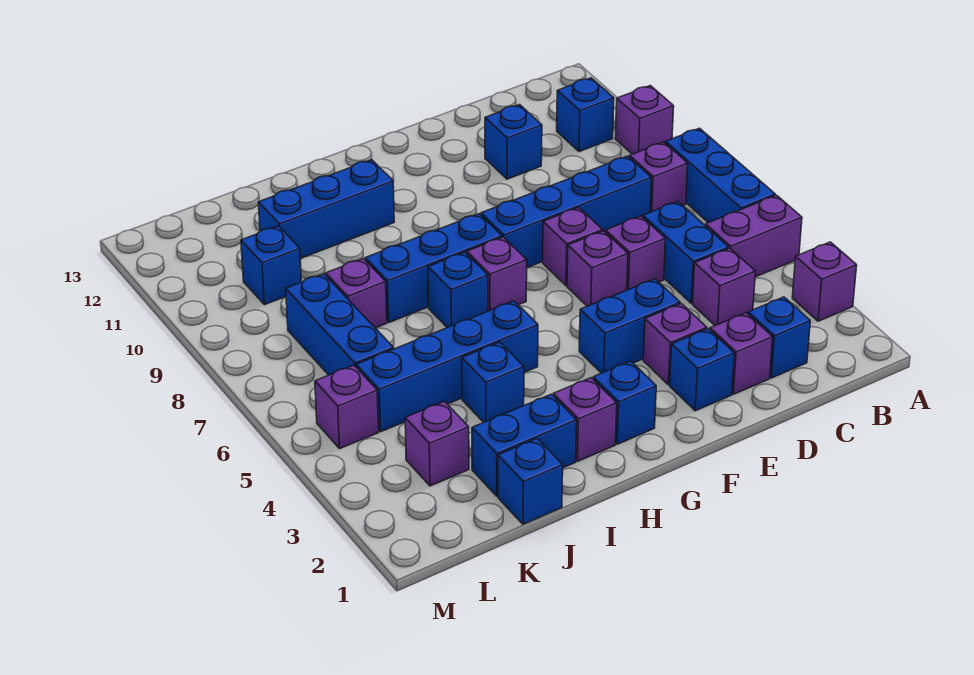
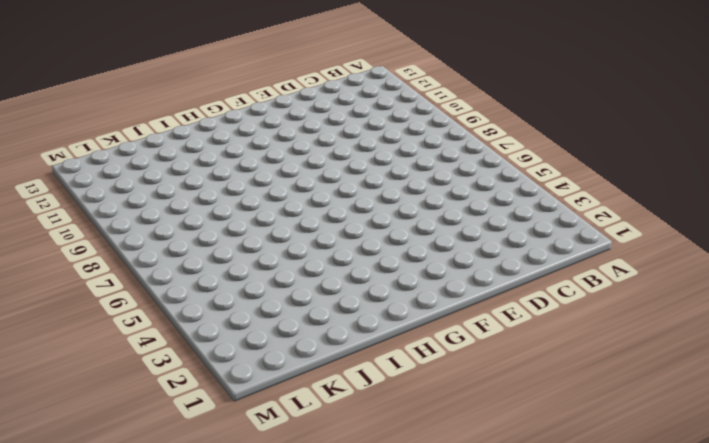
none -> purple brick A3 level 1
none -> purple brick A5:B5 level 1
none -> blue brick A6:A8 level 1
none -> purple brick A10 level 1

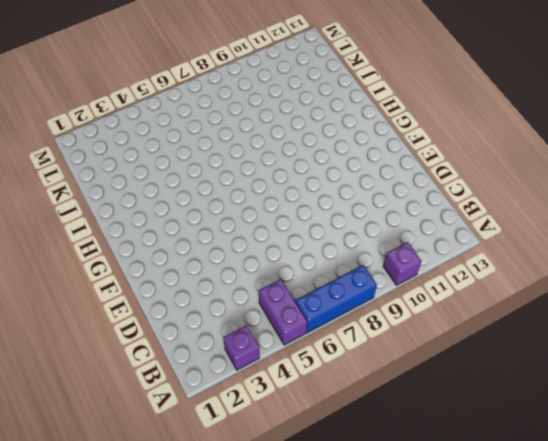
none -> purple brick B8 level 1
none -> blue brick B11 level 1
none -> blue brick C2 level 1
none -> purple brick C4 level 1

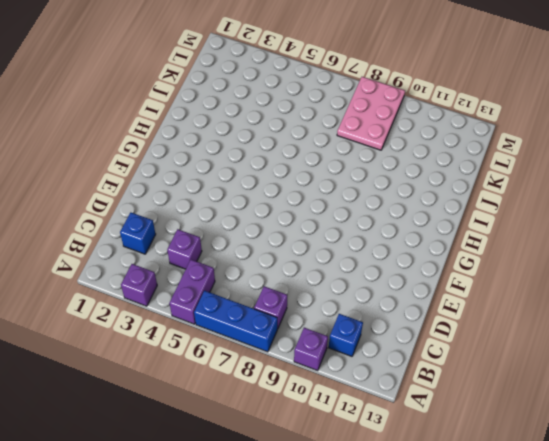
pink plate K8:M9 level 1 -> blue brick K6:K8 level 1
none -> blue brick C5:C6 level 1
none -> blue brick C8:F8 level 1
none -> purple brick D2 level 1
none -> purple brick D6 level 1

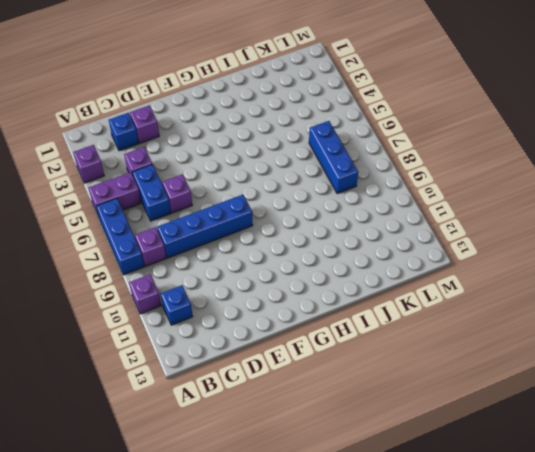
none -> blue brick D11 level 1
none -> blue brick E2 level 1
none -> purple brick E3 level 1
none -> blue brick E4:F4 level 1

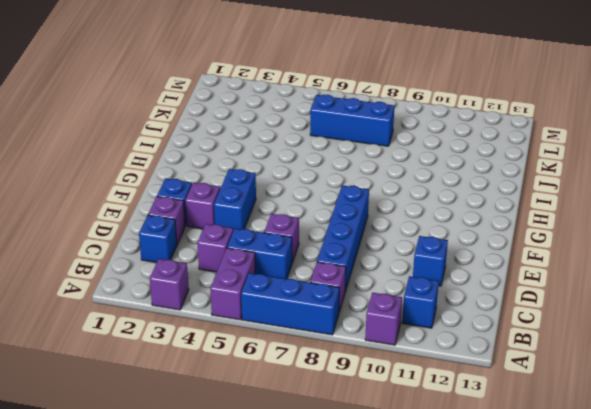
none -> purple brick E6 level 1
none -> purple brick E7 level 1
none -> blue brick G2 level 1
none -> purple brick G7 level 1

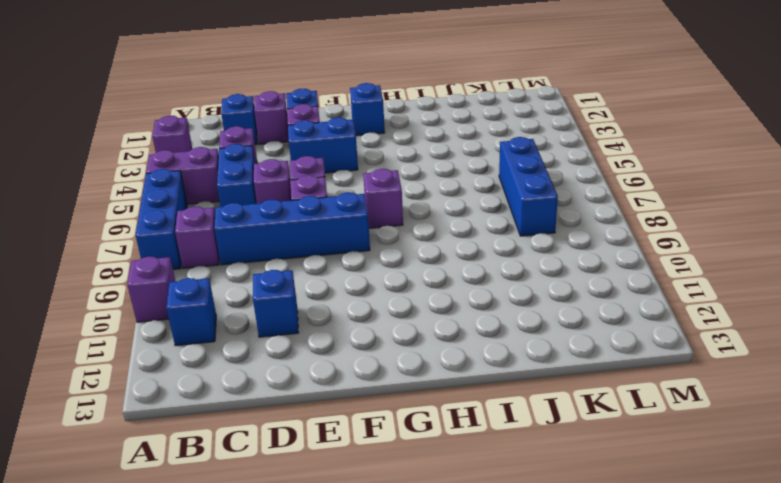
none -> blue brick G8:I8 level 1
none -> purple brick H2 level 1
none -> blue brick H5:K5 level 1
none -> blue brick H7 level 1

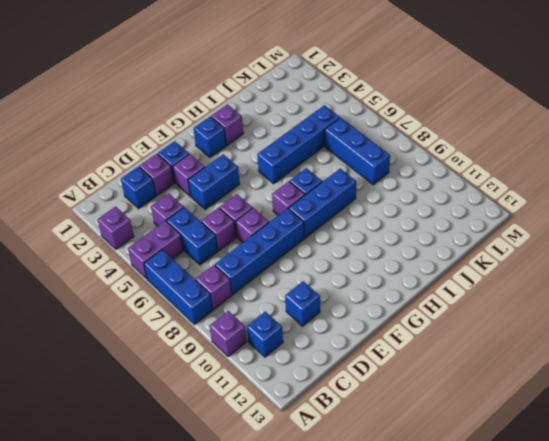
none -> blue brick H11:J11 level 1
none -> blue brick I2:J2 level 1
none -> blue brick I4 level 1
none -> blue brick J1 level 1

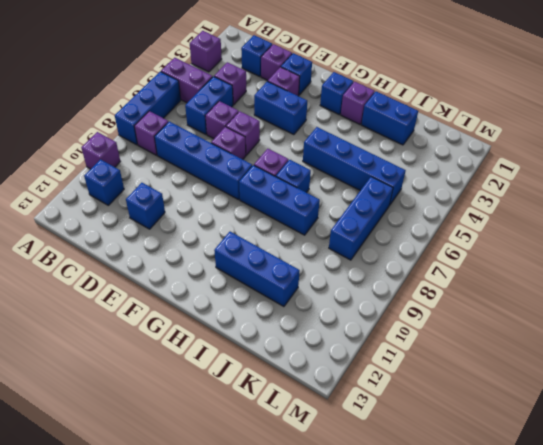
none -> blue brick I4 level 1
none -> blue brick J1 level 1
none -> purple brick J8 level 1
none -> purple brick K3 level 1

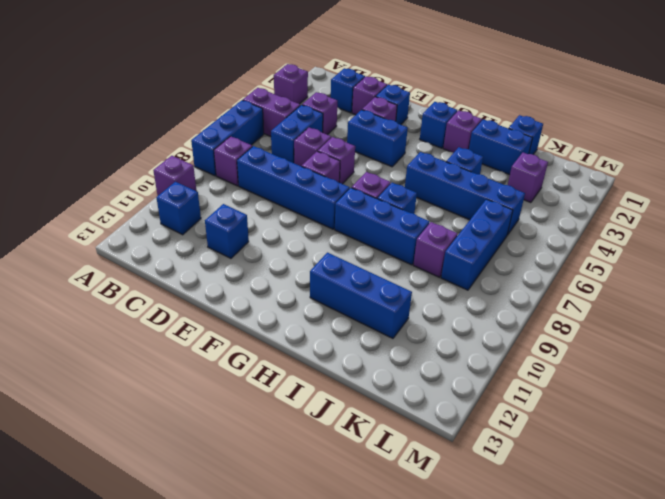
none -> blue brick K10 level 1
none -> purple brick L5 level 1

